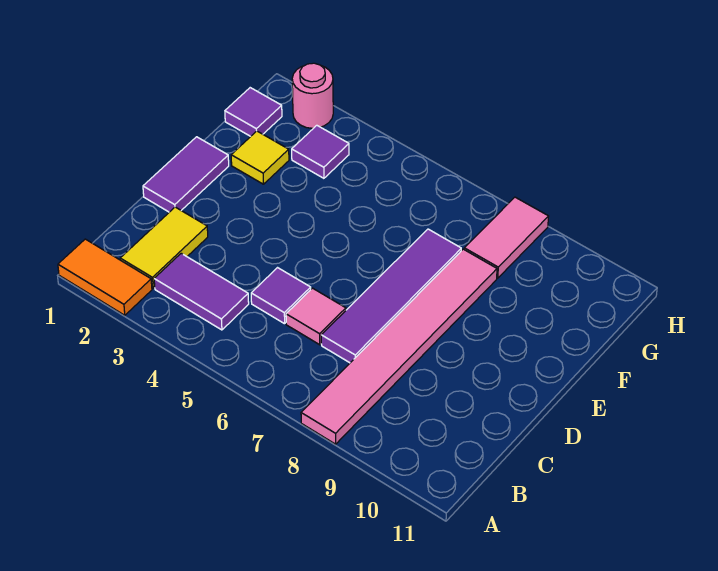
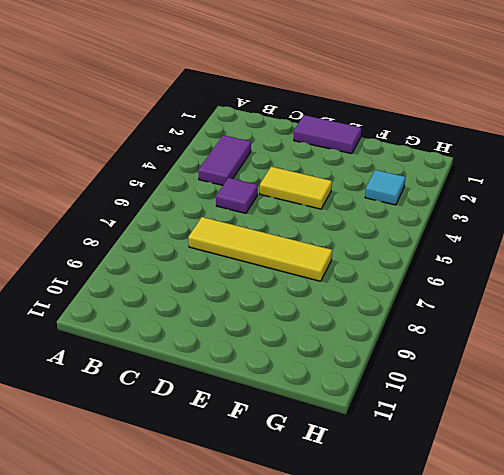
yellow tile C7:F7 level 1 -> purple tile C7:F7 level 1
yellow tile D4:E4 level 1 -> yellow tile B2:C2 level 1
cyan tile G3 level 1 -> purple tile G3 level 1
none -> orange tile A1:A2 level 1
none -> pink tile A8:F8 level 1
none -> pink tile C6 level 1

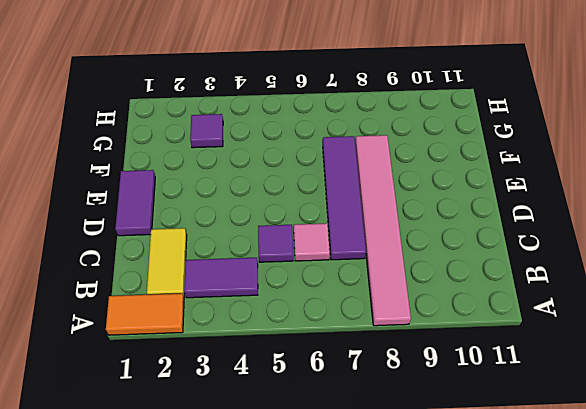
none -> yellow tile F2 level 1
none -> purple tile G1 level 1
none -> pink tile G8:H8 level 1

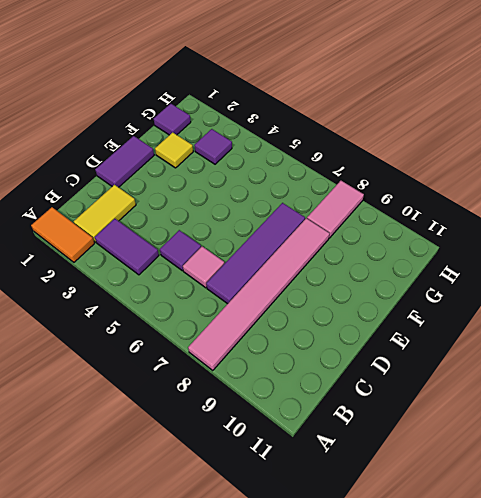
none -> pink round brick H2 level 1

